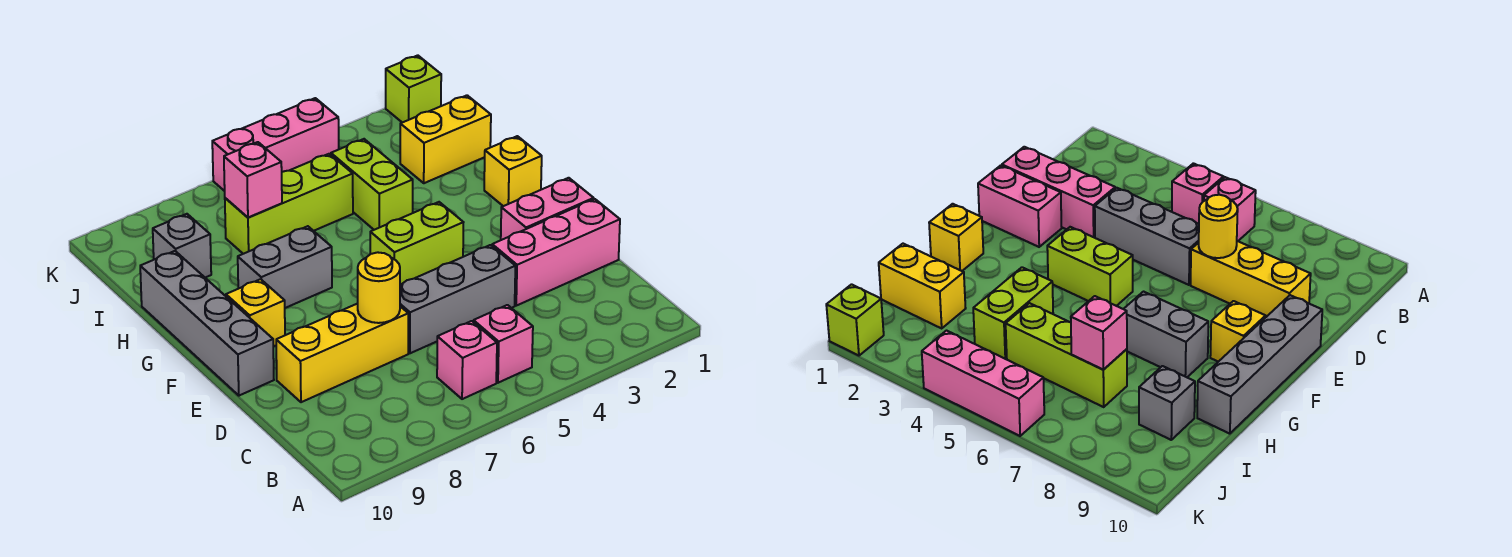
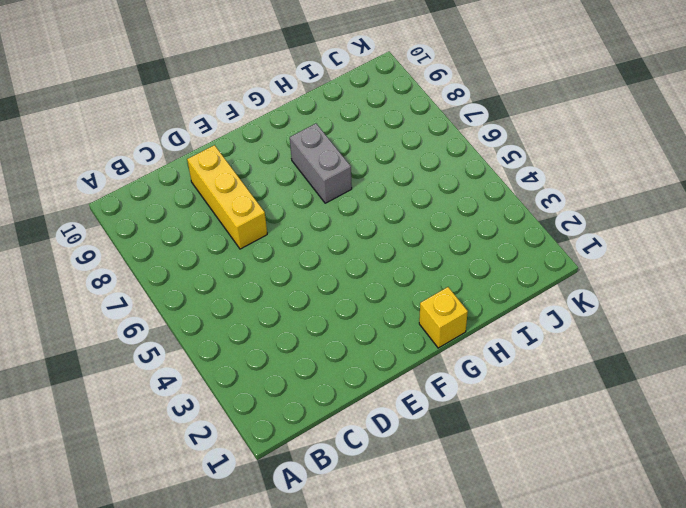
none -> pink brick B5 level 1
none -> pink brick B6 level 1
none -> pink brick D1:D3 level 1

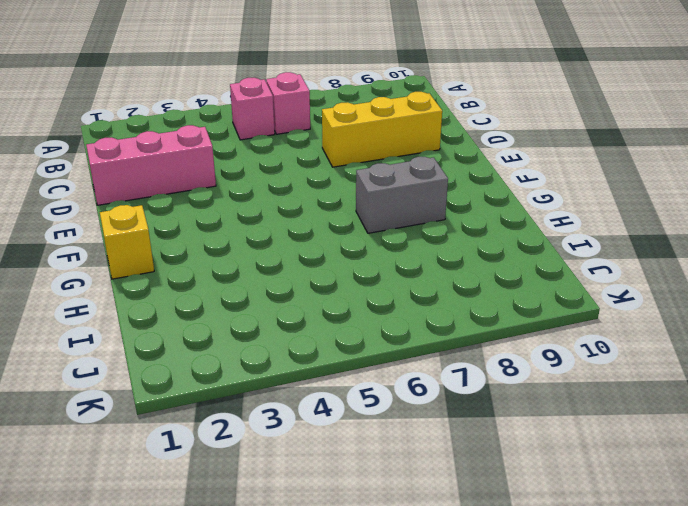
none -> grey brick D4:D6 level 1
none -> pink brick E1:E2 level 1
none -> grey brick E10:H10 level 1

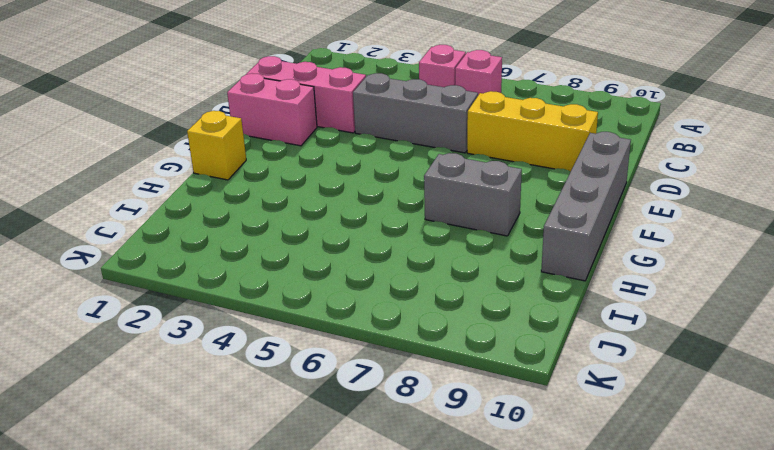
none -> lime brick F4:F5 level 1
none -> yellow brick F9 level 1
none -> lime brick H4:I4 level 1

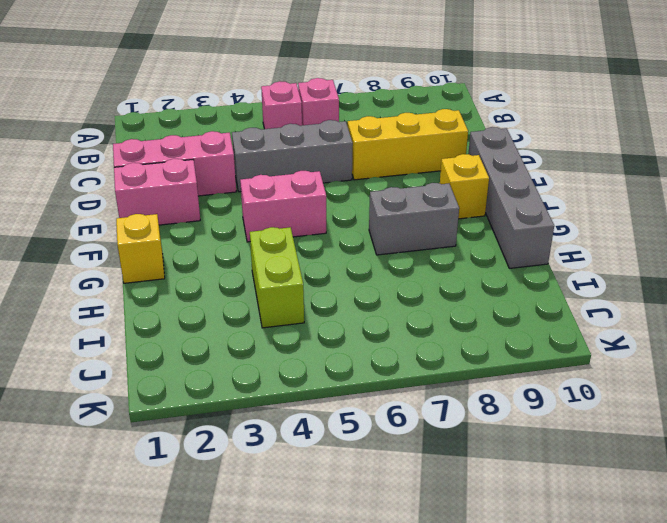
pink brick F4:F5 level 1 -> lime brick F4:F5 level 1
none -> yellow brick I1:I2 level 1
none -> lime brick I5:I7 level 1
none -> grey brick I9 level 1

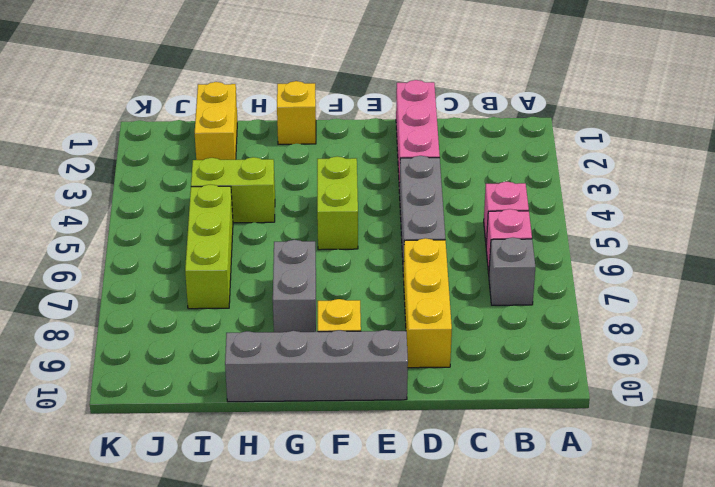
grey brick B7 level 1 -> grey brick I9 level 1
none -> pink brick E1:E2 level 1
none -> lime brick K1 level 1
none -> pink brick K4:K6 level 1

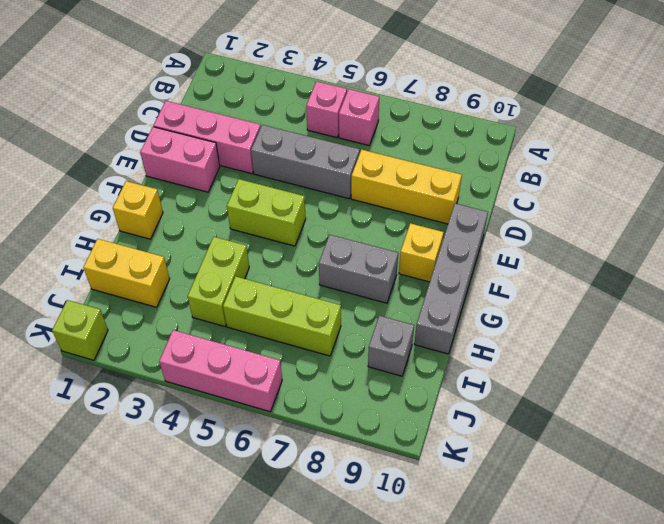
none -> yellow round brick D7 level 2
none -> pink brick I7 level 2

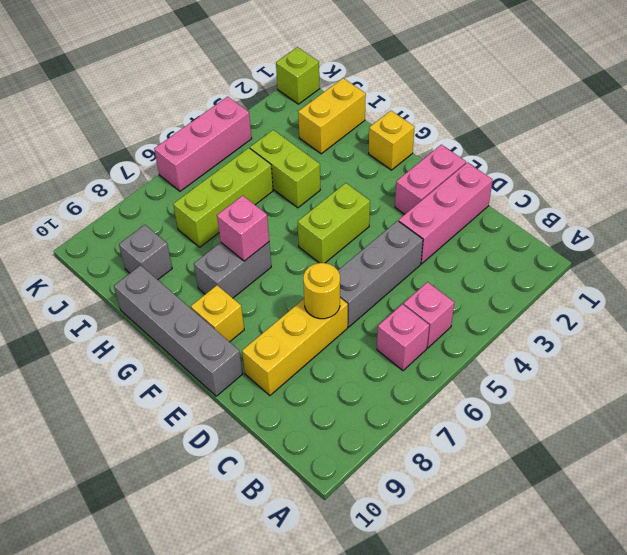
pink brick G7 level 2 -> pink brick I7 level 2

